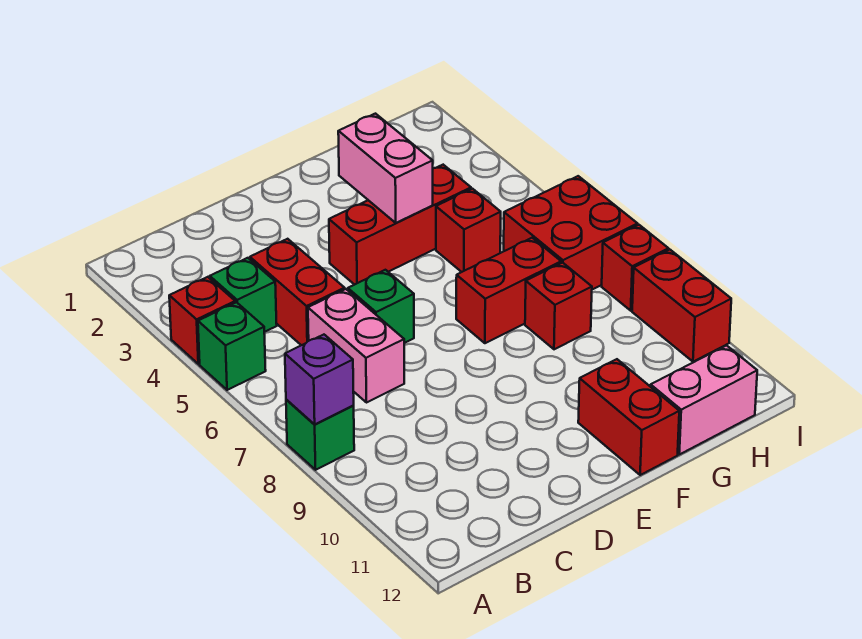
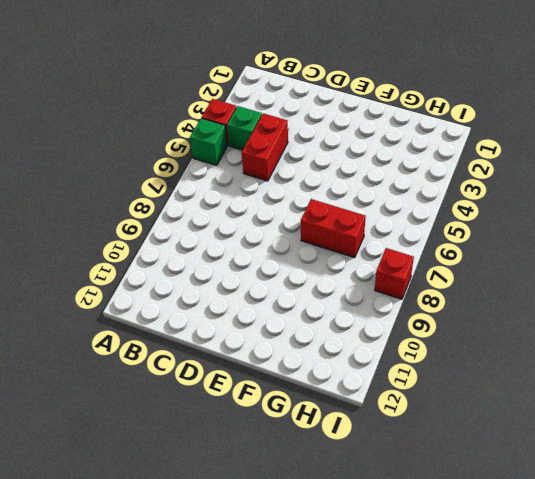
none -> green brick A8 level 1
none -> pink brick C6:C7 level 1
none -> green brick D6 level 1

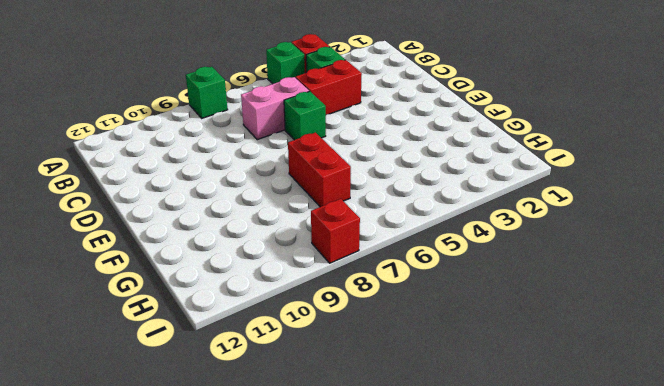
none -> red brick E4:G4 level 1
none -> red brick F11:F12 level 1
none -> red brick G5 level 1

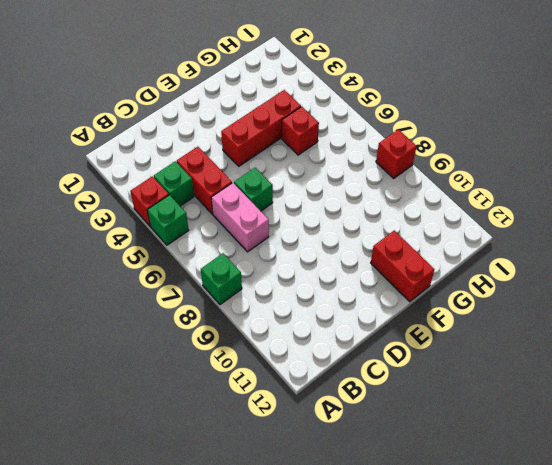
none -> red brick F7:G7 level 1
none -> red brick G8 level 1
none -> pink brick G12:H12 level 1

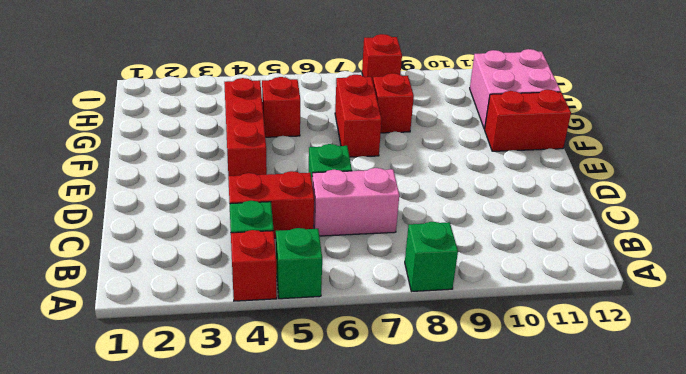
pink brick G11:H12 level 1 -> pink brick G12:H12 level 1
none -> red brick H6:I7 level 1
none -> red brick I9:I10 level 1
none -> purple brick A8 level 2

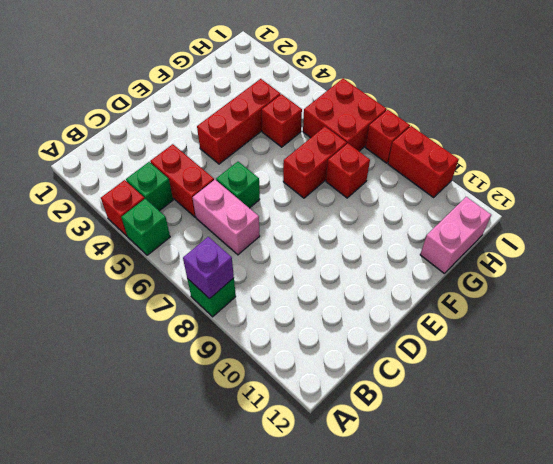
none -> red brick F11:F12 level 1
none -> pink brick F3:F4 level 2

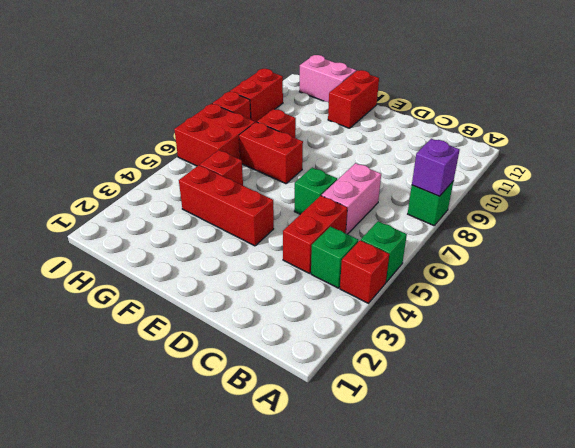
none -> pink brick F3:F4 level 2

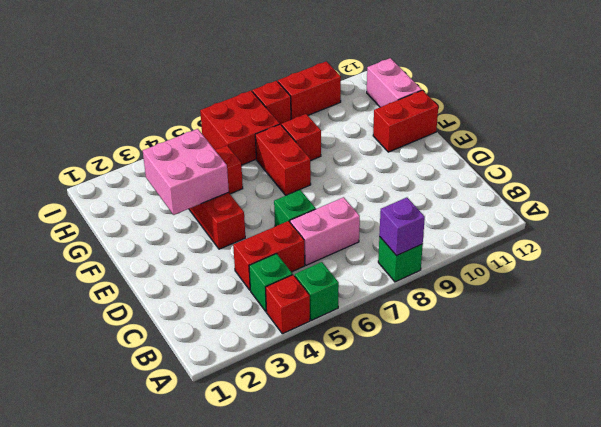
pink brick F3:G4 level 2 -> pink brick F3:F4 level 2

